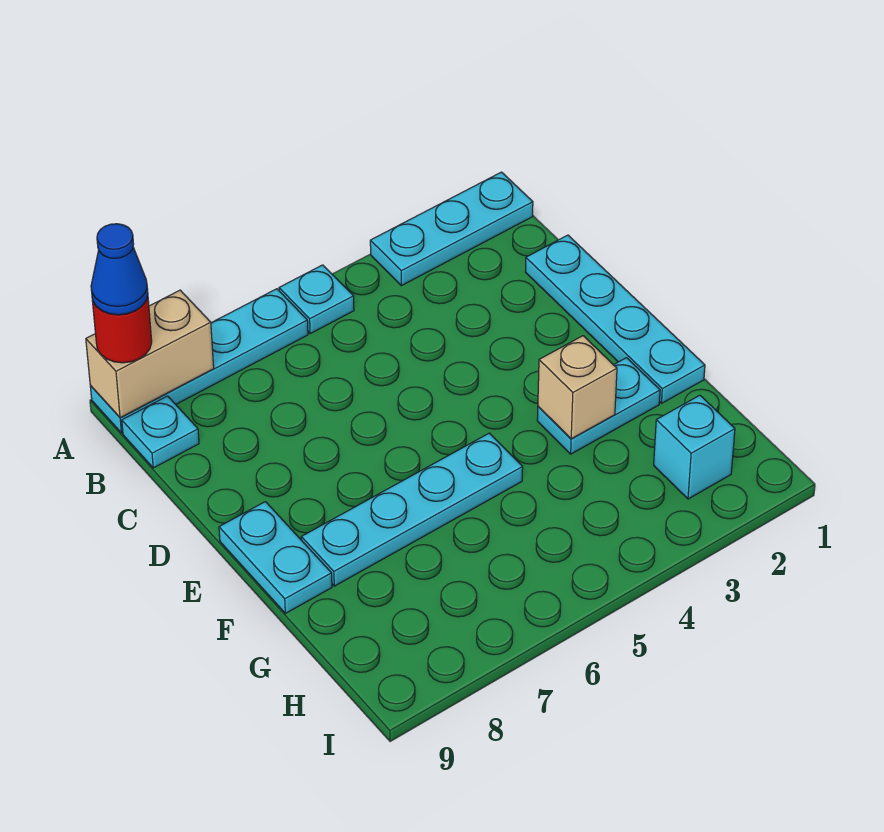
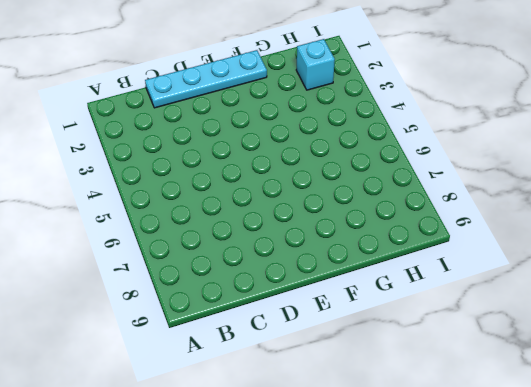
none -> cyan plate A1:A3 level 1
none -> cyan plate A5 level 1
none -> cyan plate A6:A9 level 1

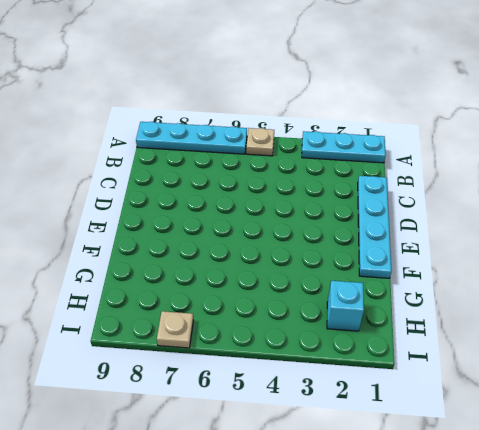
tan plate A5 level 1 -> cyan plate A5 level 1
tan plate I7 level 1 -> none
none -> cyan plate B9 level 1
none -> cyan plate E9:F9 level 1
none -> cyan plate F2:F3 level 1

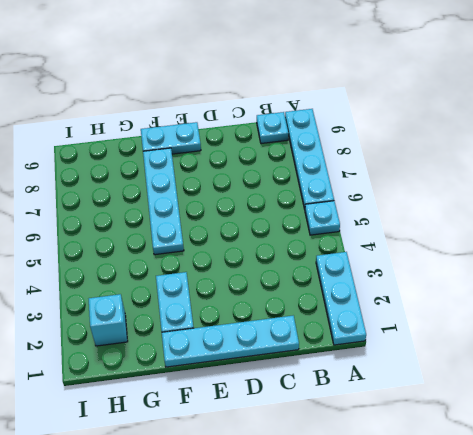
none -> tan brick A8:A9 level 2
none -> tan brick F3 level 2
none -> red round brick A9 level 3

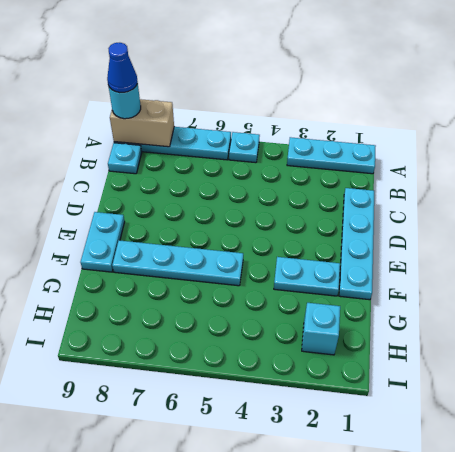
cyan round brick A9 level 3 -> red round brick A9 level 3
none -> tan brick F3 level 2

